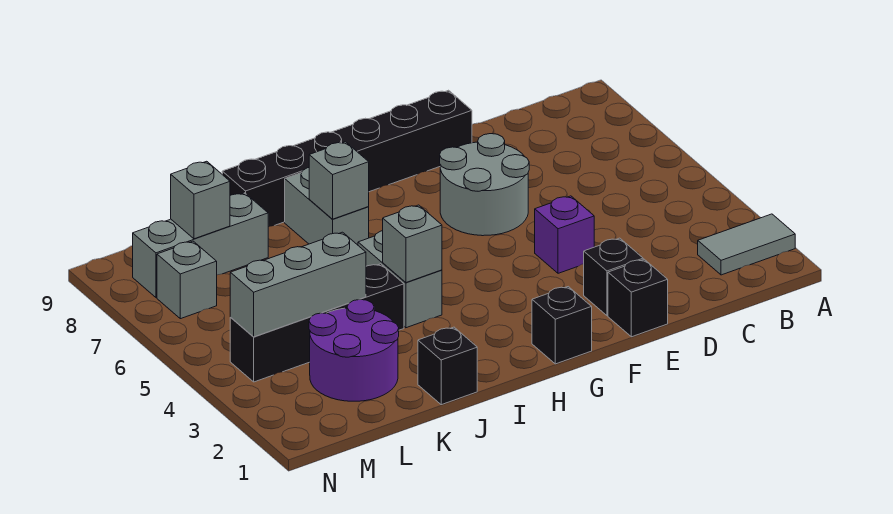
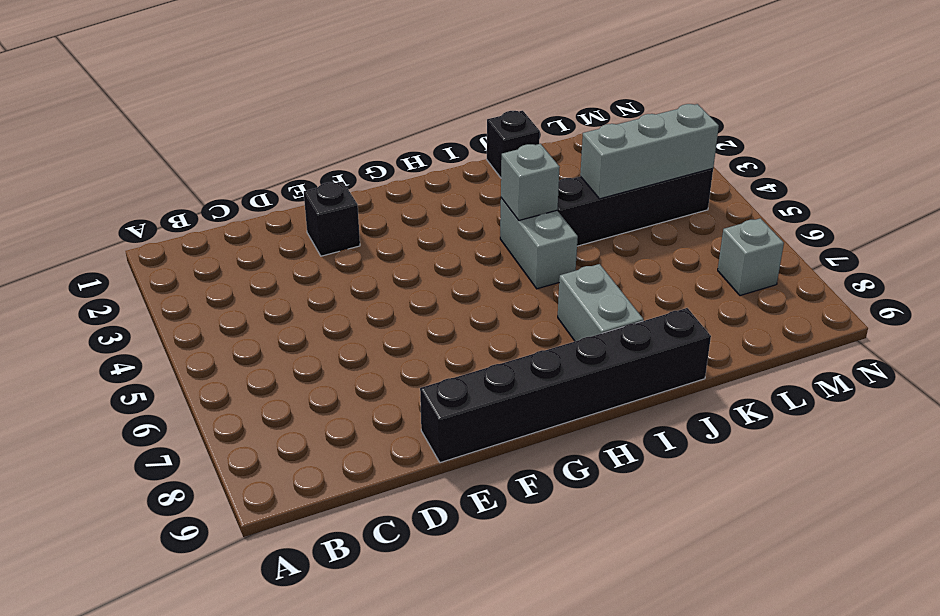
none -> grey tile A2:B2 level 1
none -> black brick E1 level 1
none -> purple brick E4 level 1

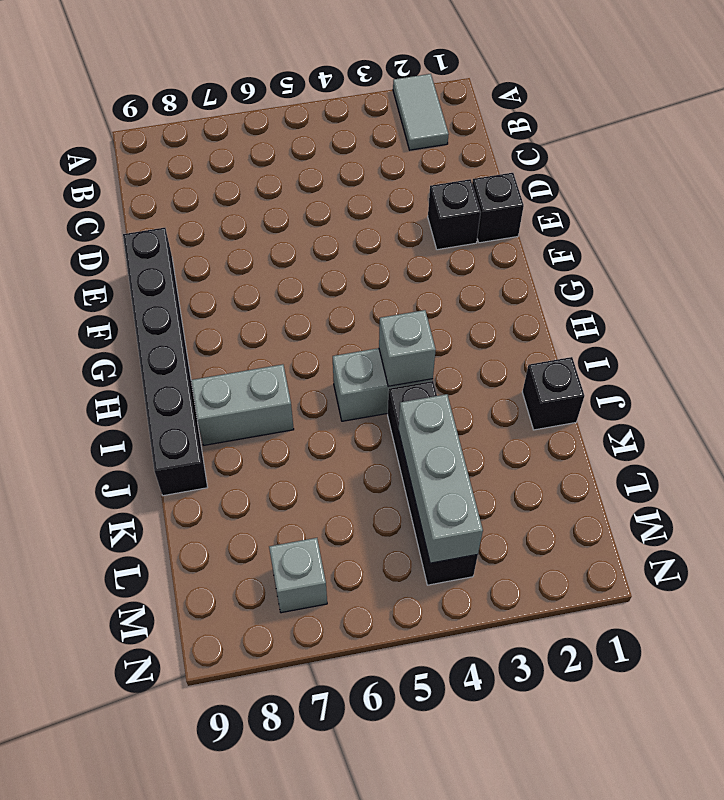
none -> purple brick E4 level 1
none -> grey round brick E6:F7 level 1
none -> black brick G1 level 1

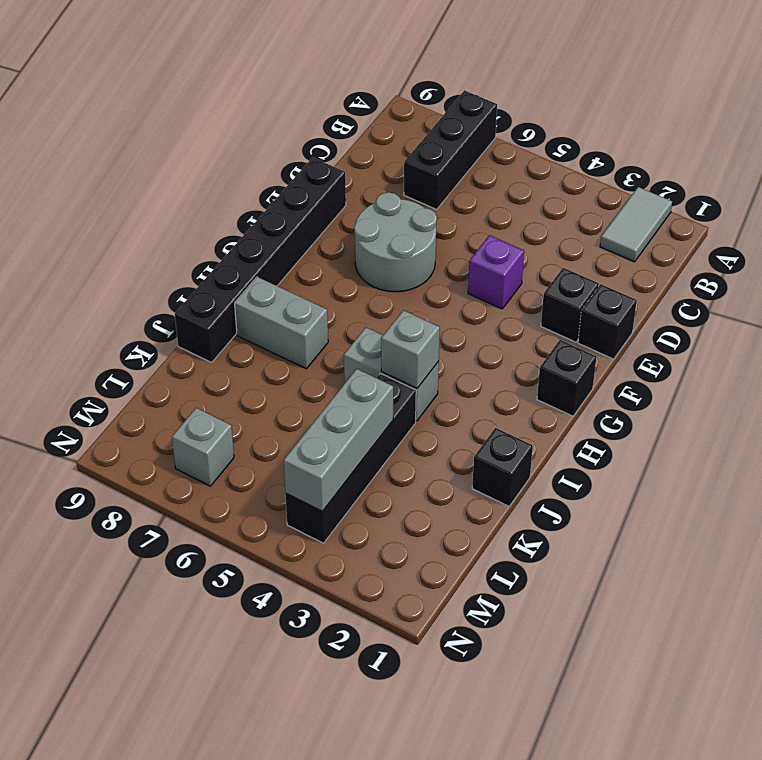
black brick A7:C7 level 1 -> none
none -> purple round brick K2:L3 level 1
none -> grey brick K8:M8 level 1
none -> grey brick I7 level 2

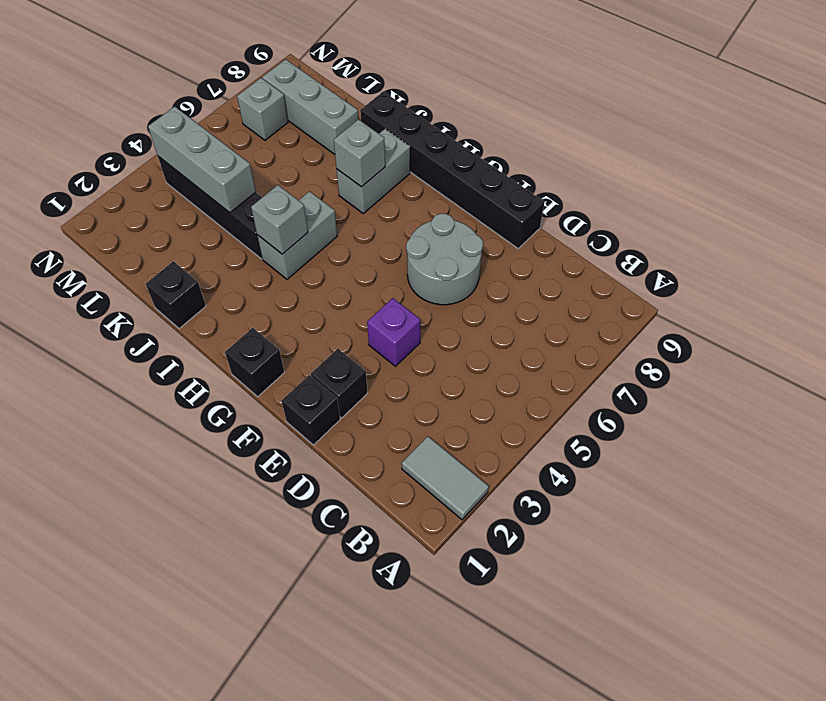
none -> purple round brick K2:L3 level 1
none -> grey brick L8 level 2

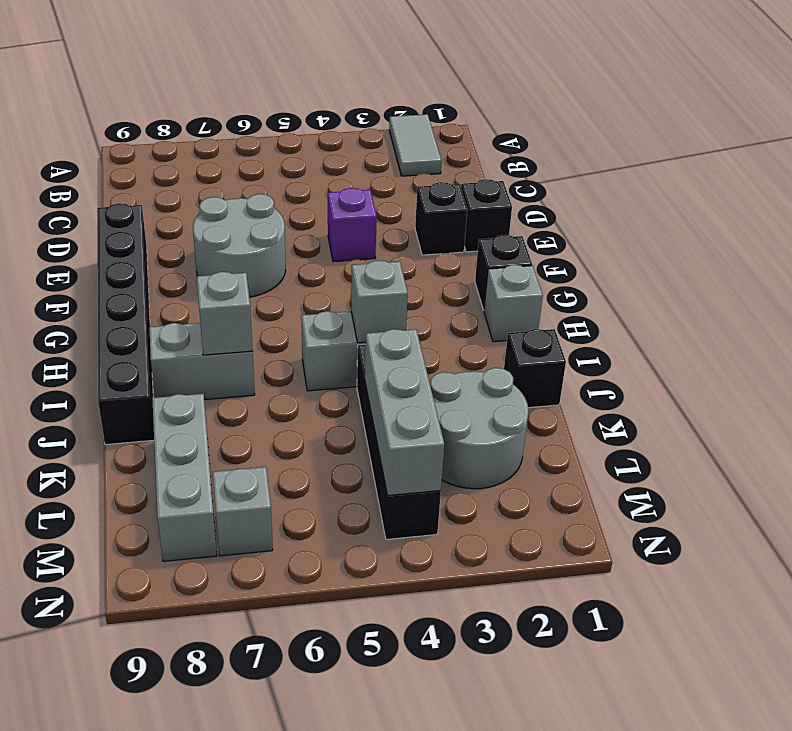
grey brick H1 level 1 -> grey brick L8 level 2
grey round brick K2:L3 level 1 -> purple round brick K2:L3 level 1

